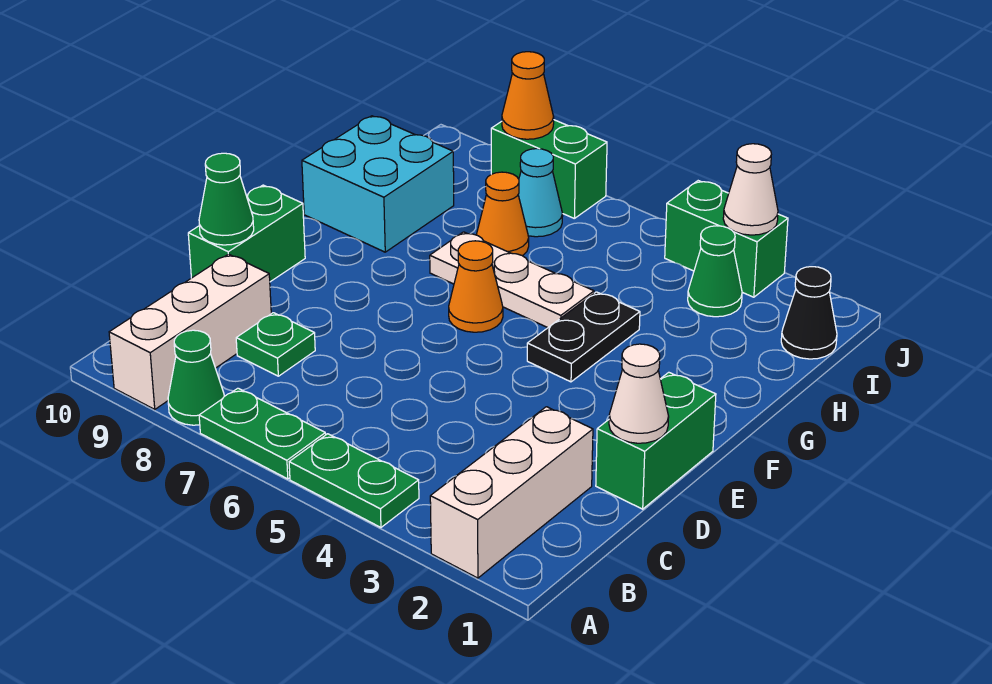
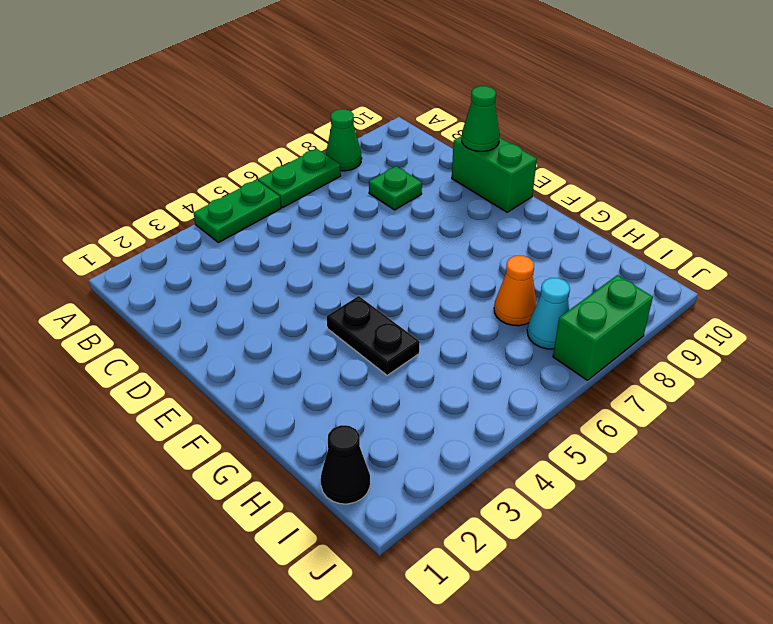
none -> white brick A2:C2 level 1
none -> white brick A9:C9 level 1
none -> green brick D1:E1 level 1

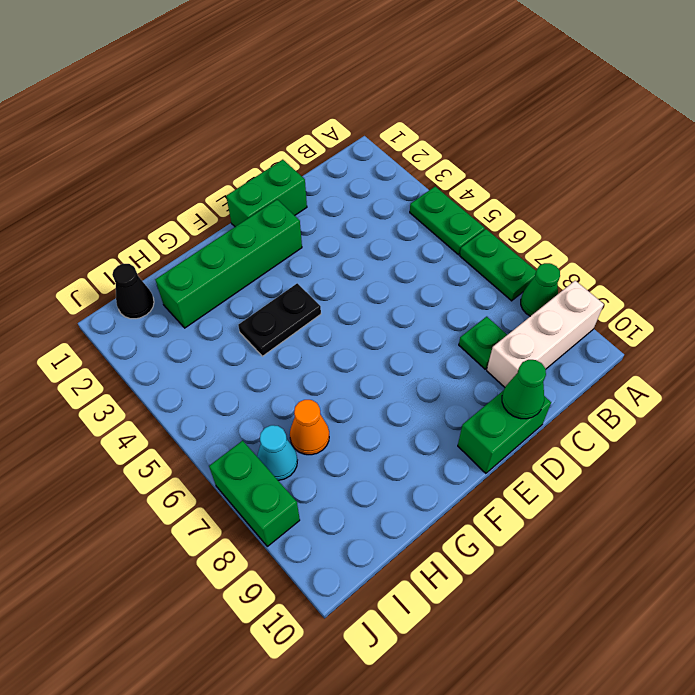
green brick E2:H2 level 1 -> none
none -> white brick A2:C2 level 1
none -> orange cone F6 level 1
none -> white plate G5:G7 level 1

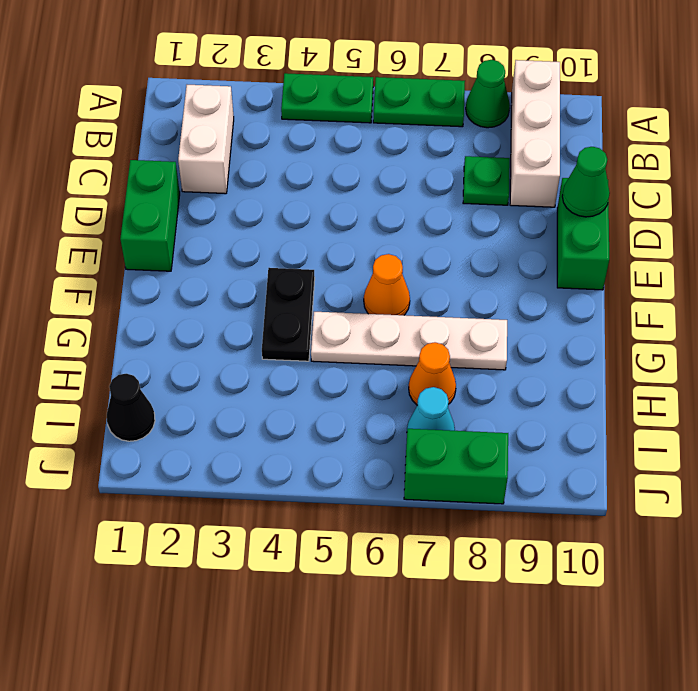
white brick B2:C2 level 1 -> white brick A2:C2 level 1
white plate G5:G8 level 1 -> white plate G5:G7 level 1
none -> cyan brick G9:H10 level 1
none -> green cone I3 level 1
none -> green brick J3:J4 level 1

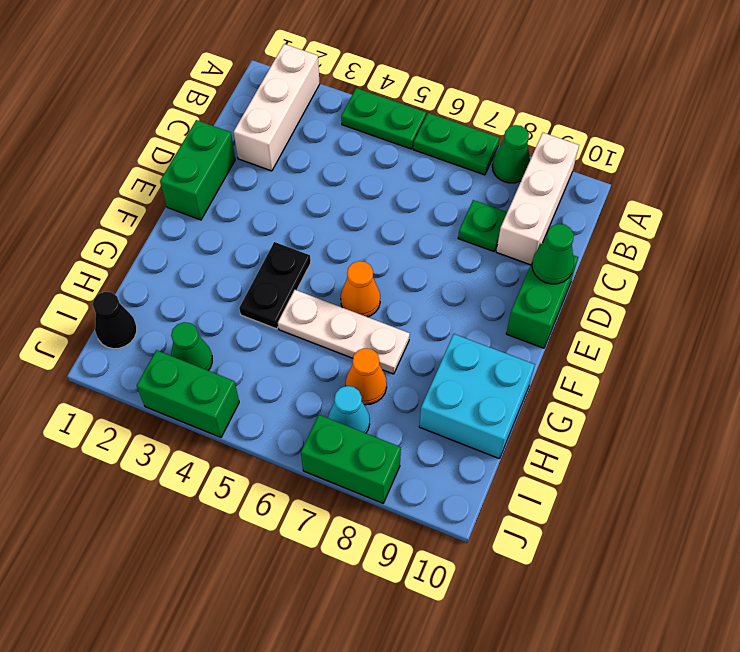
none -> white cone D1 level 2
none -> white cone J3 level 2
none -> orange cone J8 level 2

